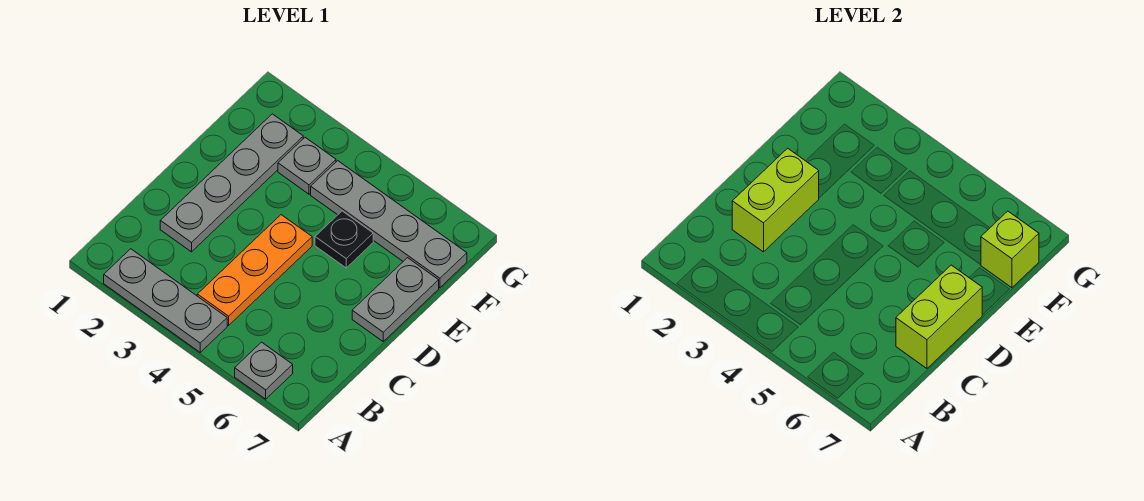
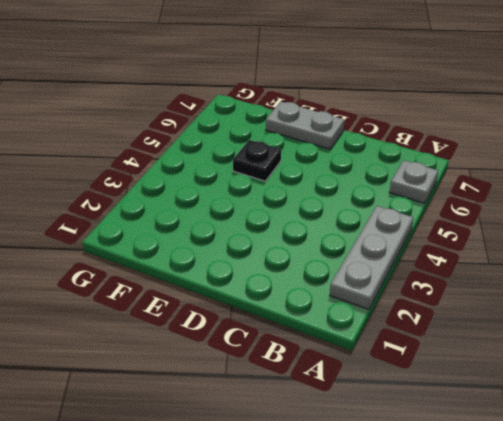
none -> orange plate B4:D4 level 1
none -> grey plate C2:F2 level 1

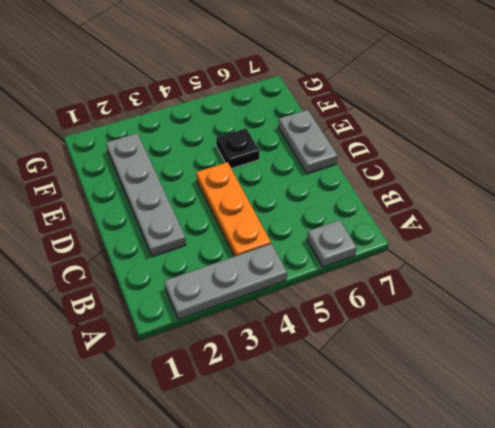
none -> grey plate F3 level 1
none -> grey plate F4:F7 level 1

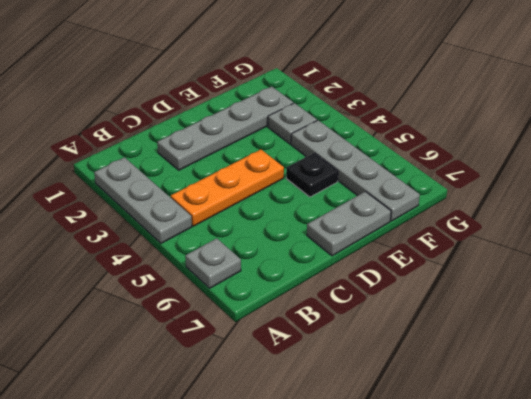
none -> lime brick C2:D2 level 2
none -> lime brick C7:D7 level 2

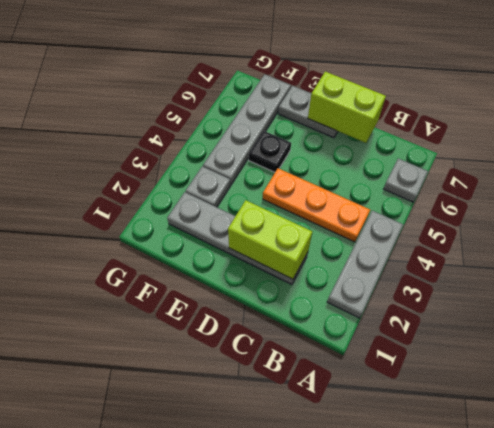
none -> lime brick F7 level 2

